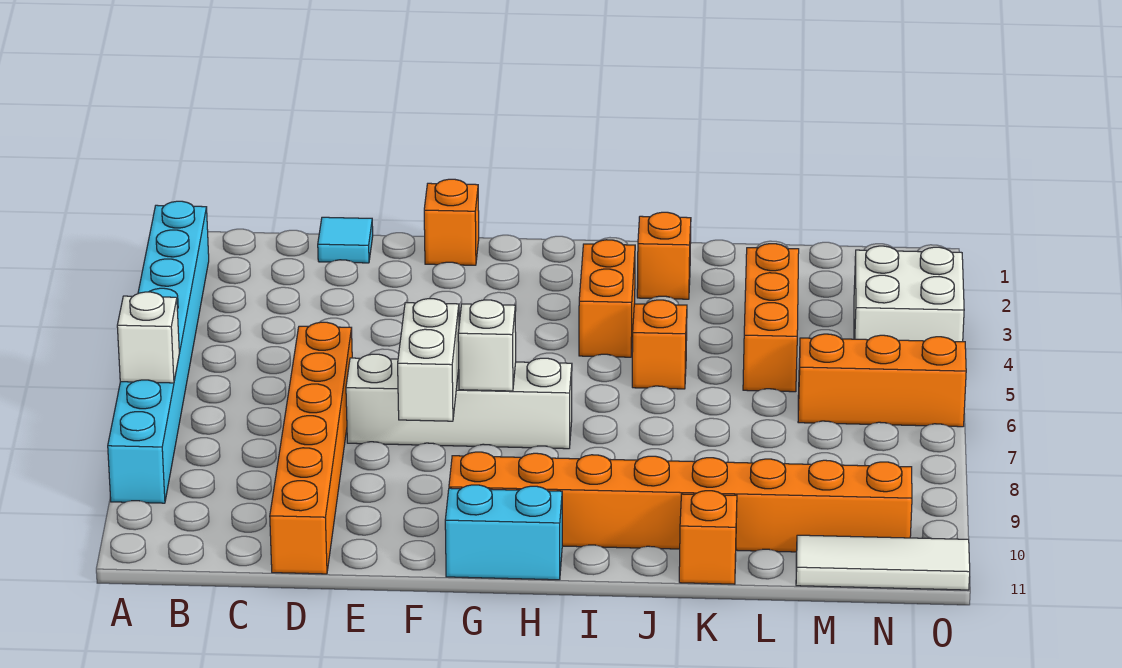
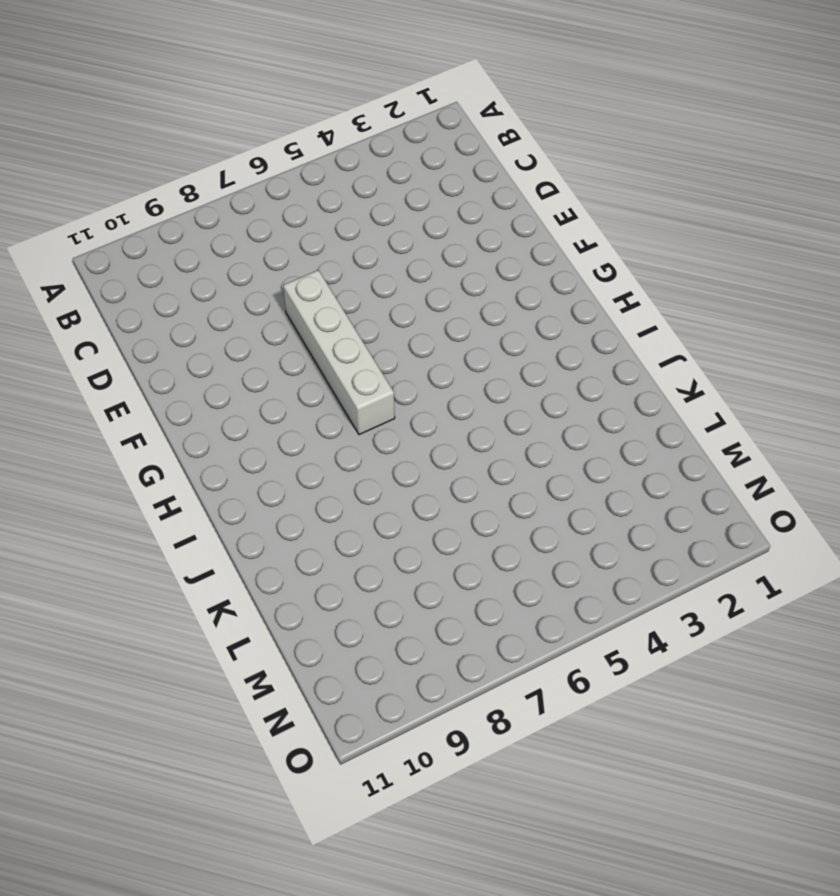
none -> cyan brick A2:A9 level 1
none -> cyan tile D1 level 1
none -> orange brick D6:D11 level 1

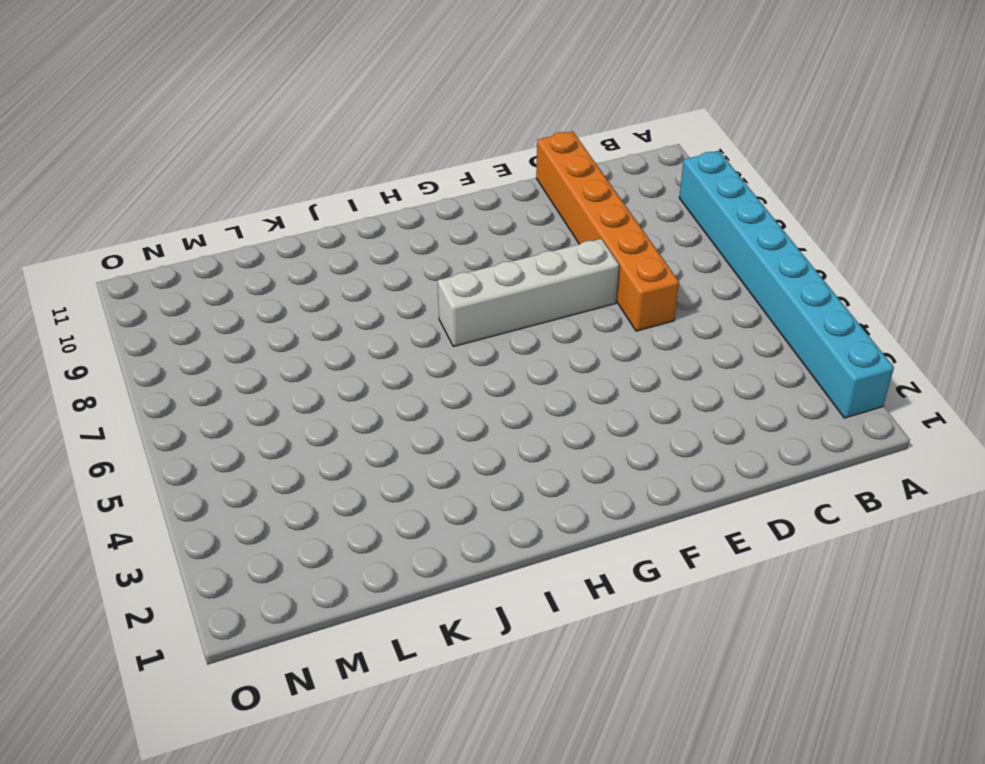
none -> cyan tile D1 level 1
none -> orange brick F1 level 1
none -> orange brick G10:N10 level 1

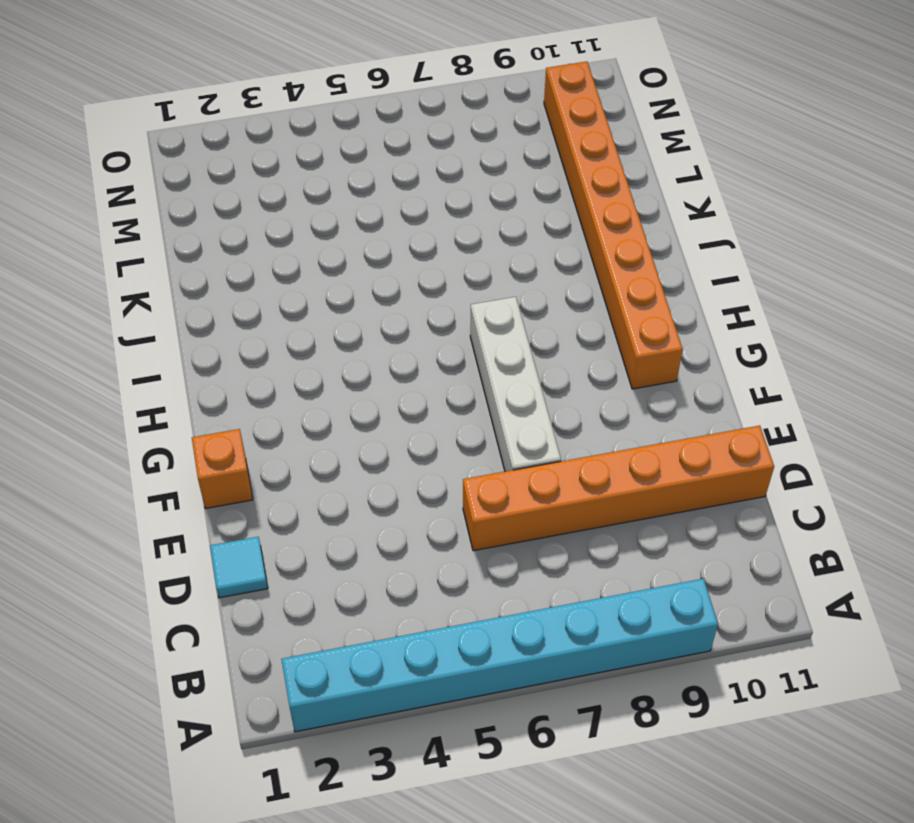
none -> cyan brick G11:H11 level 1
none -> orange brick I3:I4 level 1
none -> orange brick J2 level 1

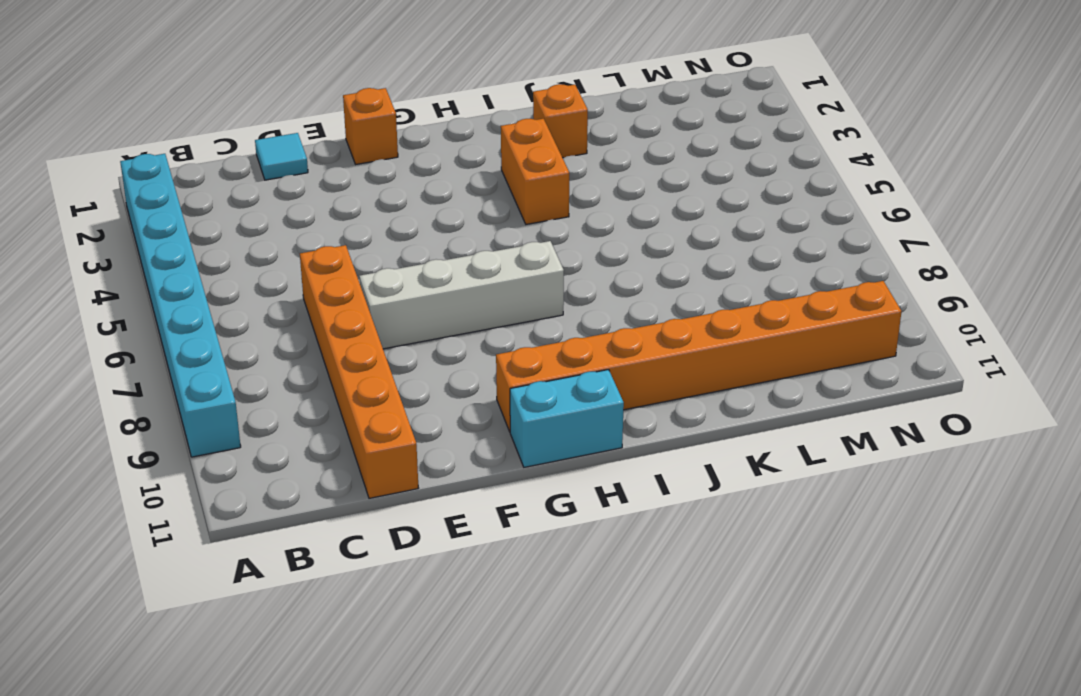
none -> orange brick J5 level 1
none -> orange brick K11 level 1
none -> orange brick L3:L5 level 1

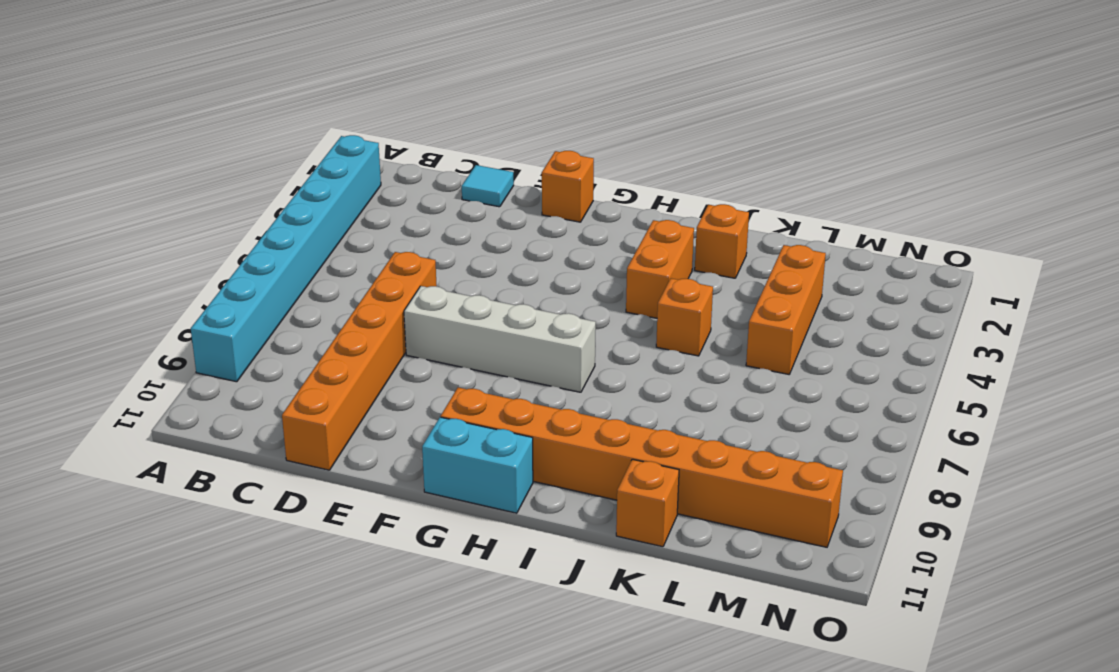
none -> orange brick M6:O6 level 1
none -> white tile M11:O11 level 1
none -> white brick N3:O4 level 1

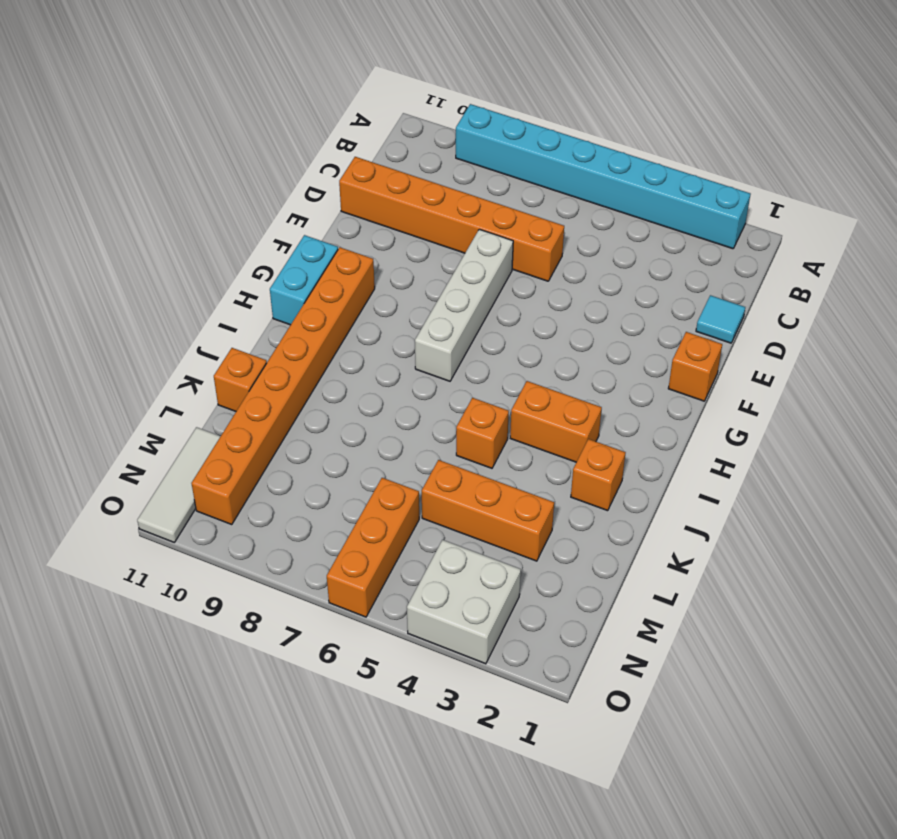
none -> white brick A7 level 2
none -> white brick F7:F8 level 2
none -> white brick G7 level 2

